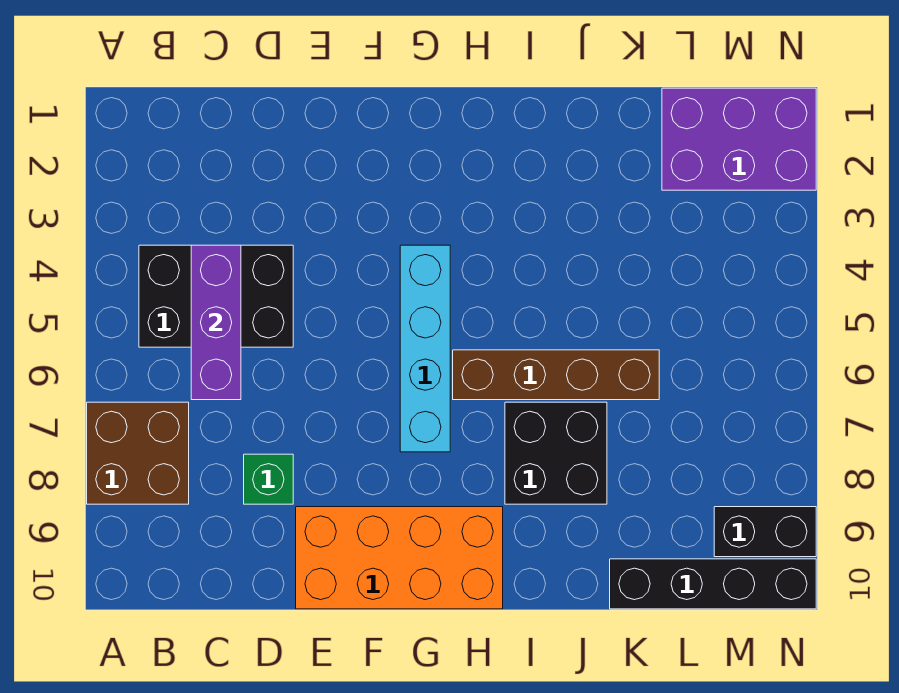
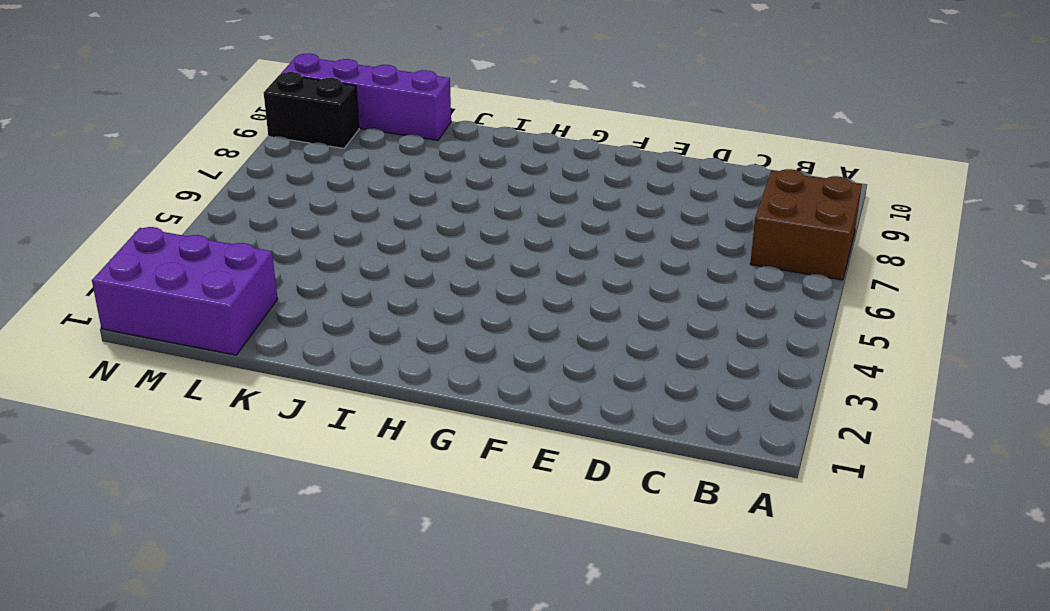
purple brick K10:N10 level 1 -> black brick K10:N10 level 1
none -> black brick B4:D5 level 1
none -> green brick D8 level 1

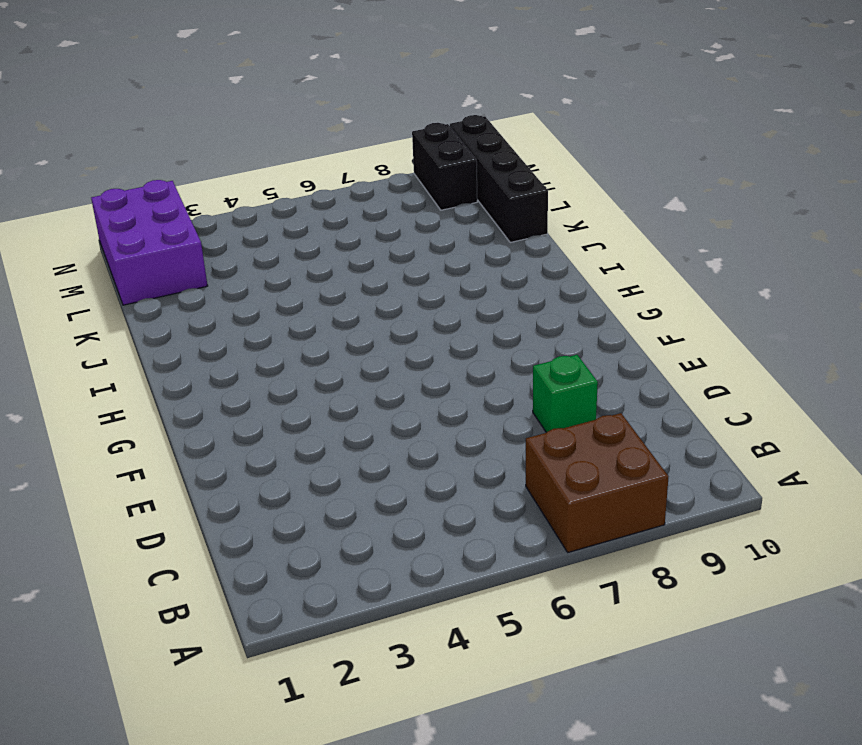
none -> black brick B4:D5 level 1
none -> orange brick E9:H10 level 1

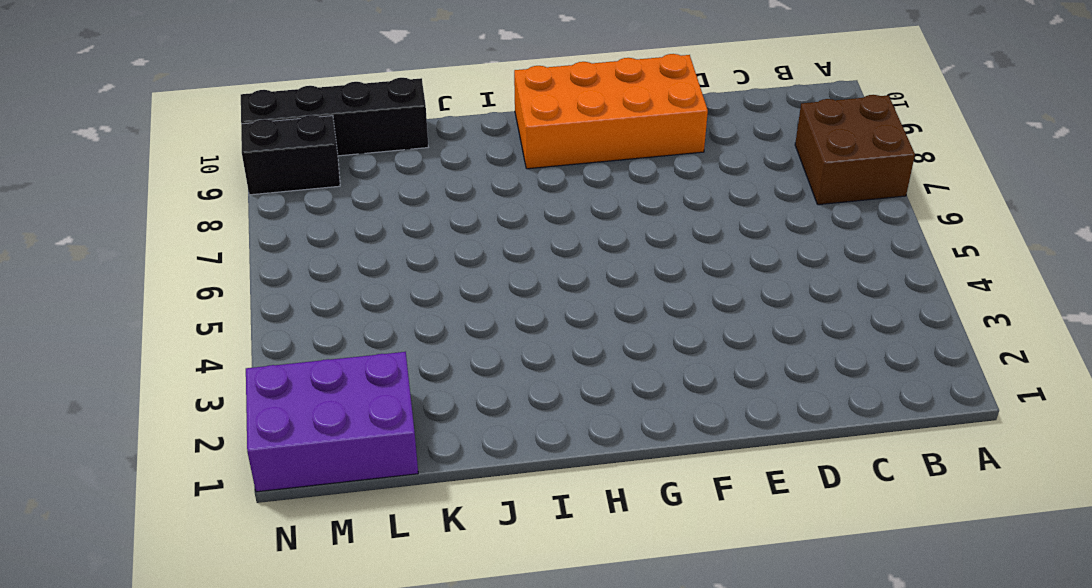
none -> black brick B4:D5 level 1
none -> green brick D8 level 1

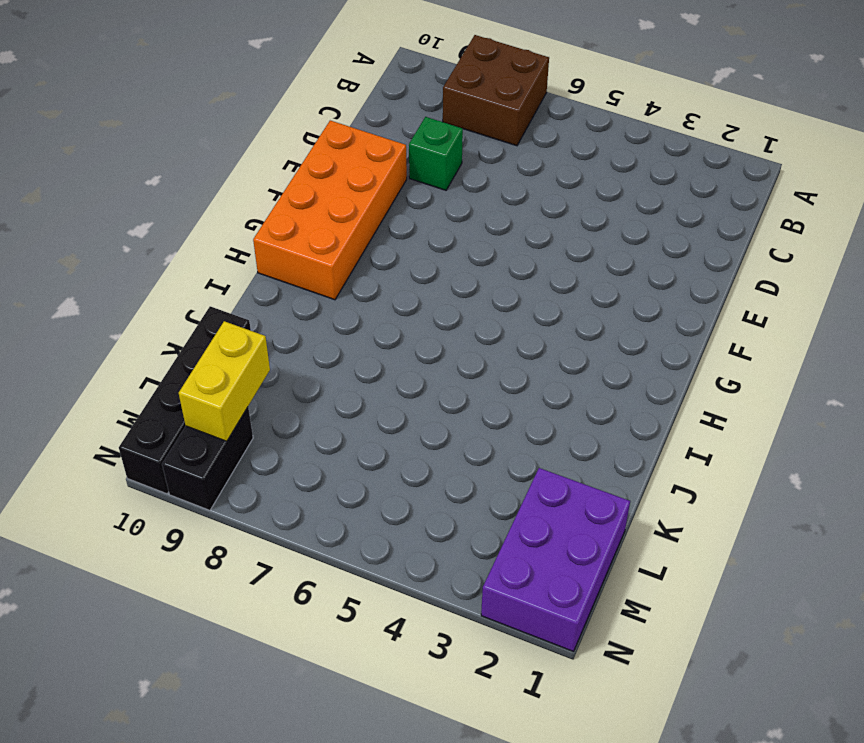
yellow brick L9:M9 level 2 -> none
none -> black brick B4:D5 level 1
none -> cyan brick G4:G7 level 1

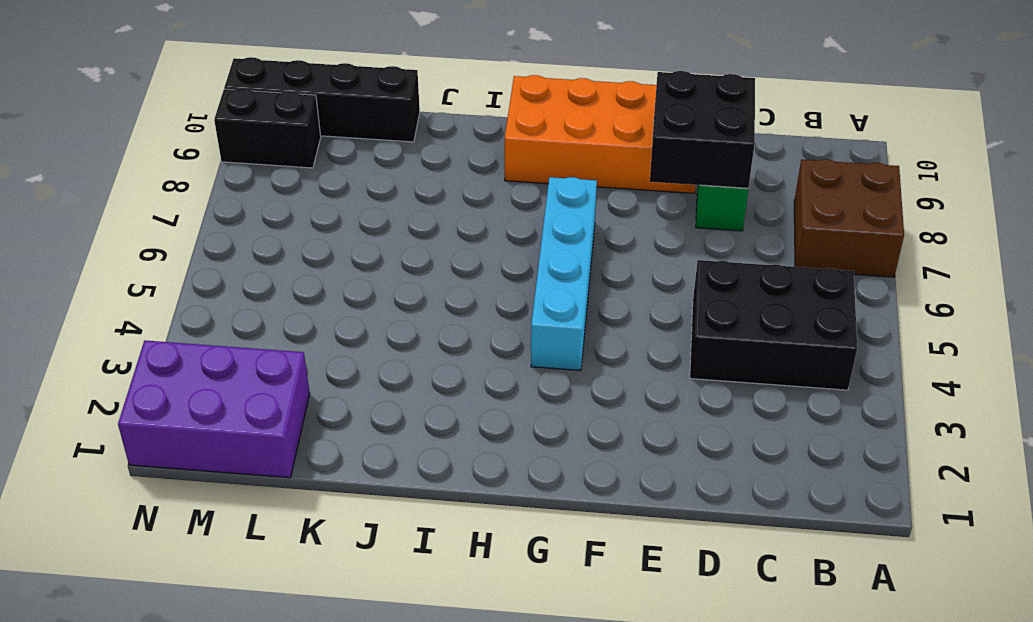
black brick D8:E9 level 2 -> black brick I7:J8 level 1
none -> brown brick H6:K6 level 1
none -> purple brick C4:C6 level 2

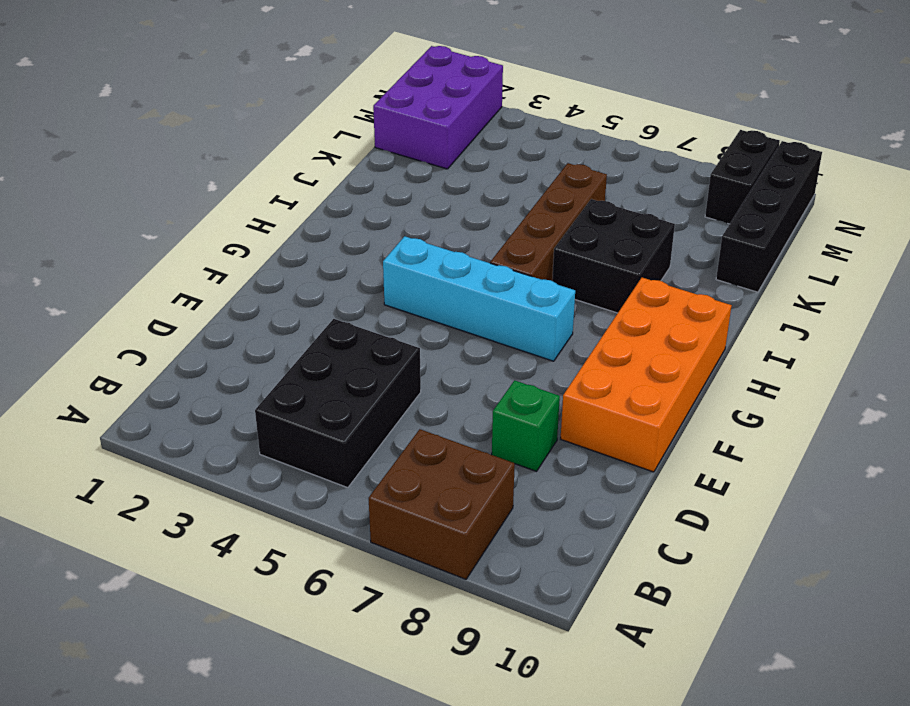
none -> purple brick C4:C6 level 2

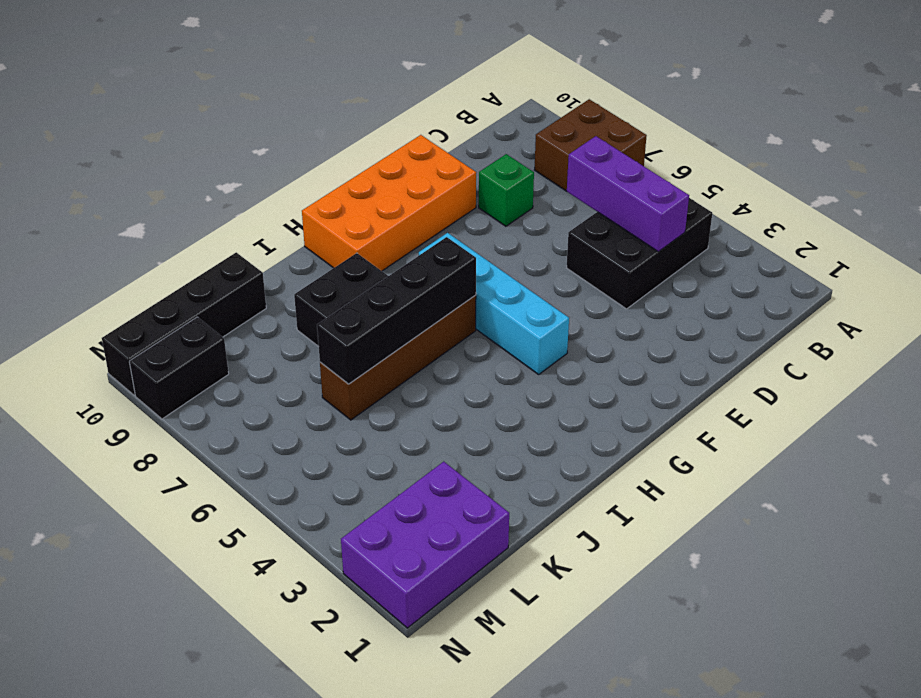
black brick H6:K6 level 2 -> none

